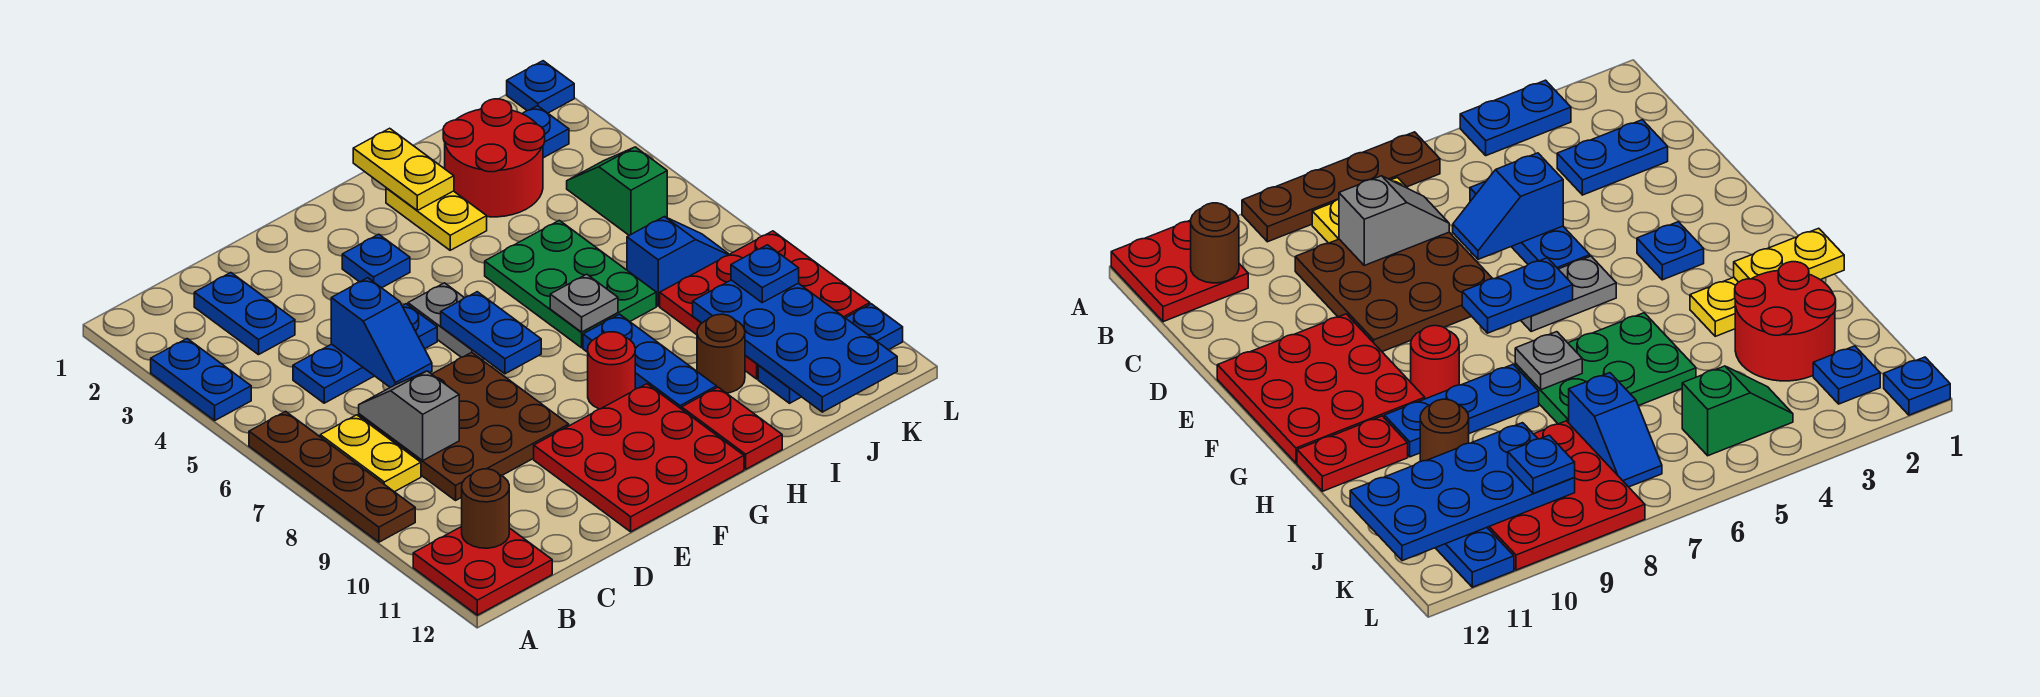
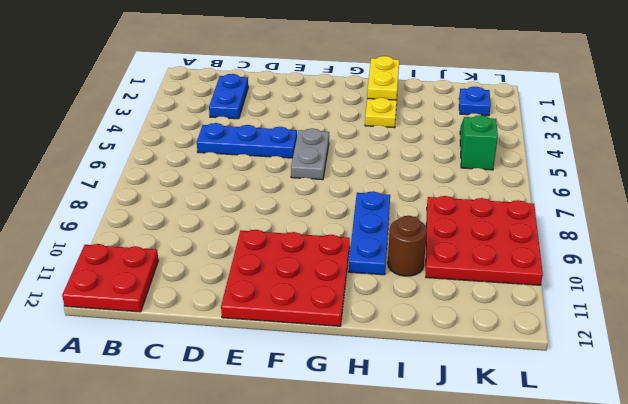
none -> blue plate A3:A4 level 1
none -> brown plate A6:A9 level 1
none -> yellow plate B7:B8 level 1
none -> brown plate C7:E9 level 1

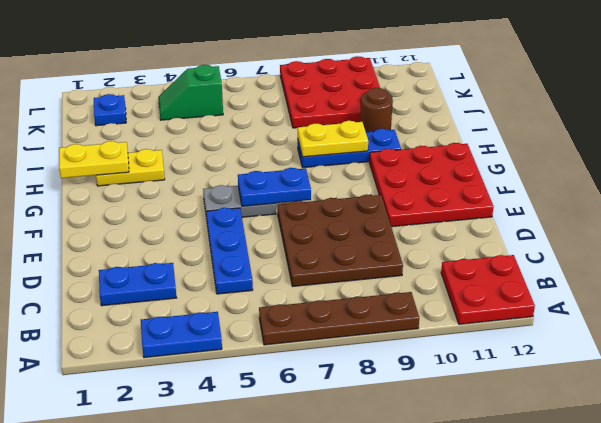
yellow plate H8:H9 level 2 -> yellow plate B7:B8 level 1
none -> blue plate F3 level 1
none -> red round brick G9 level 1
none -> green plate H5:I7 level 1
none -> red plate H11:H12 level 1

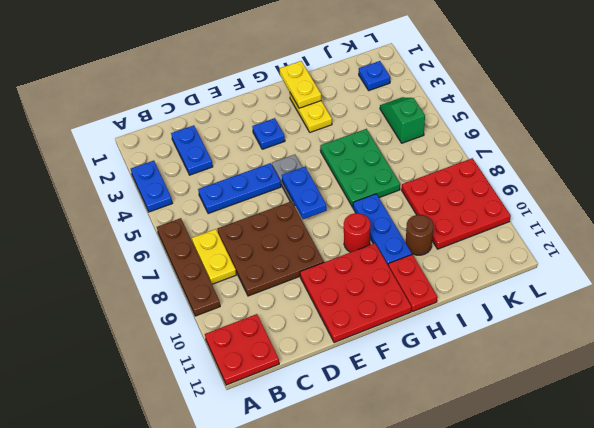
none -> red round brick I2:J3 level 1
none -> blue slope J7:K7 level 1 top J
none -> blue plate J11:L11 level 1
none -> blue plate L1 level 1

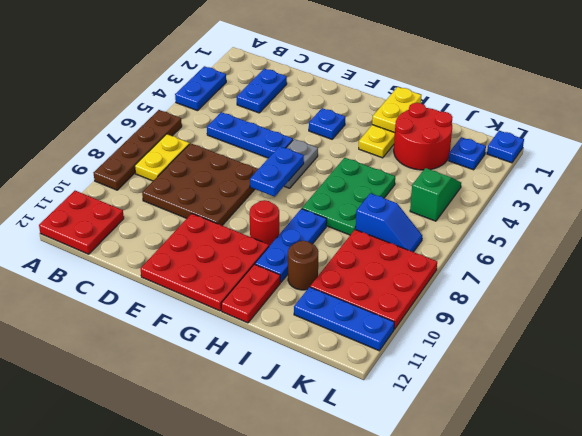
none -> brown round brick B11 level 2
none -> grey slope C7:C8 level 2 top 8
none -> blue slope D5:D6 level 2 top 5
none -> grey plate H7 level 2

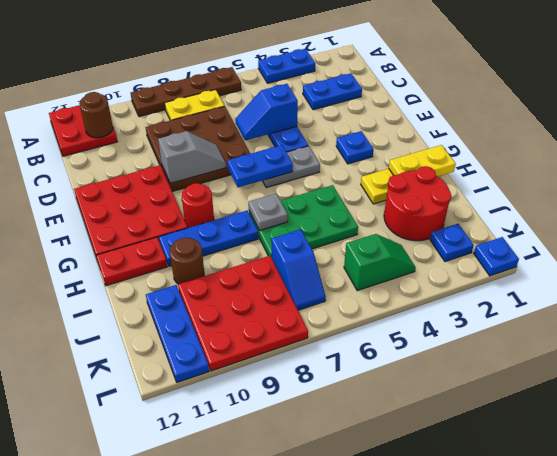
grey slope E8:E9 level 2 top 9 -> grey slope C7:C8 level 2 top 8
none -> blue plate J9:K12 level 2
none -> blue plate K9 level 3

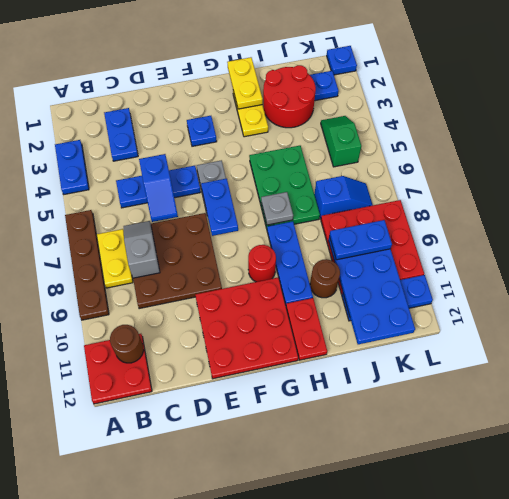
blue plate J9:K9 level 3 -> blue plate K9 level 3

